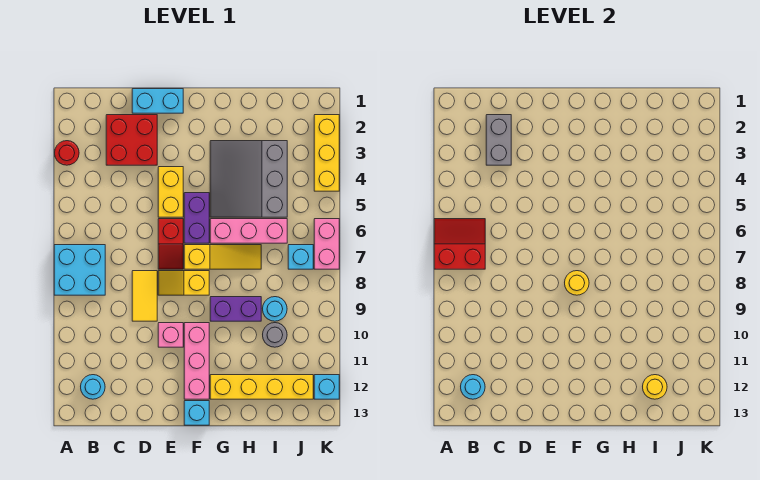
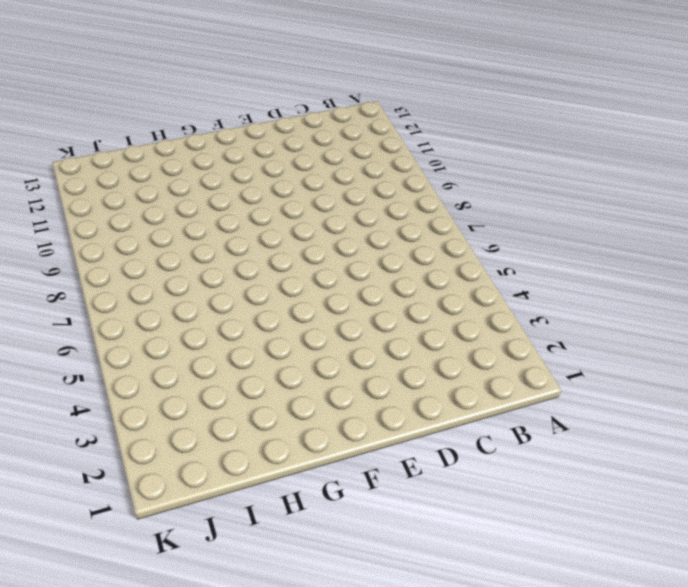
none -> red round brick A3 level 1
none -> cyan brick A7:B8 level 1
none -> cyan round brick B12 level 1

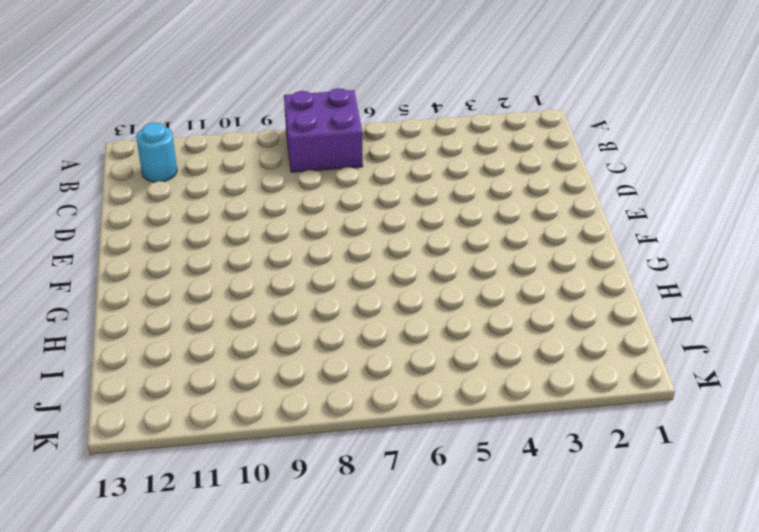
purple brick A7:B8 level 1 -> cyan brick A7:B8 level 1
none -> red round brick A3 level 1
none -> red brick C2:D3 level 1
none -> cyan brick D1:E1 level 1

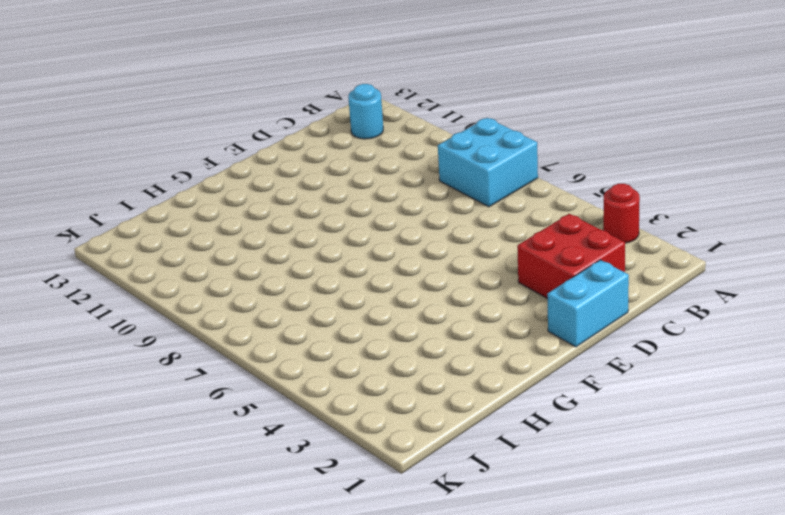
none -> yellow tile D8:D9 level 1
none -> yellow brick E4:E5 level 1
none -> red slope E6:E7 level 1 top 6

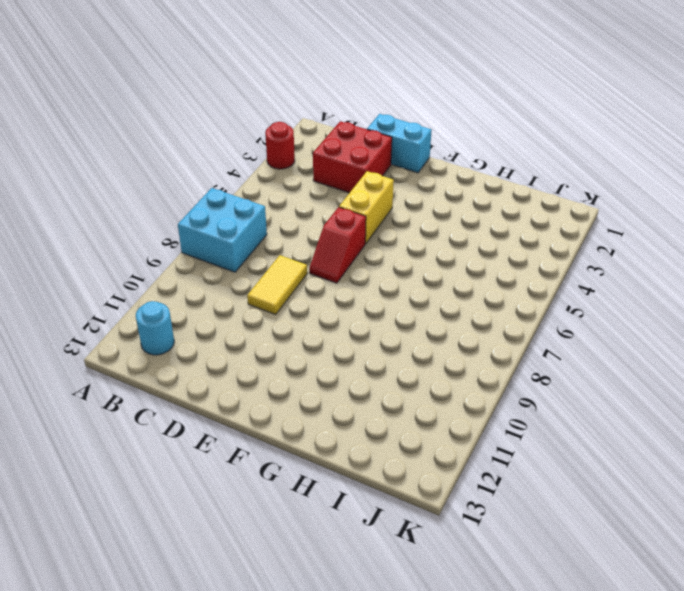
none -> yellow slope E8:F8 level 1 top F
none -> pink brick E10 level 1
none -> purple brick F5:F6 level 1

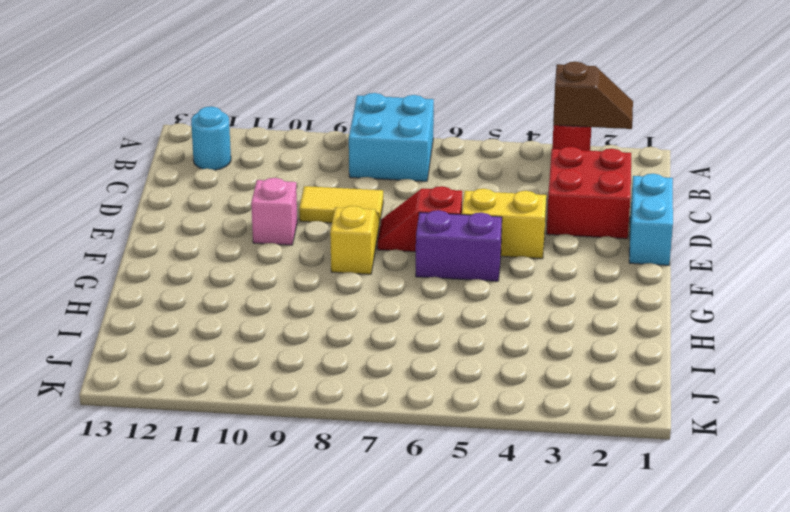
brown slope A2:A3 level 2 top 3 -> none
none -> yellow slope F7:H7 level 1 top F
none -> pink brick F10:F12 level 1
none -> cyan brick F13 level 1

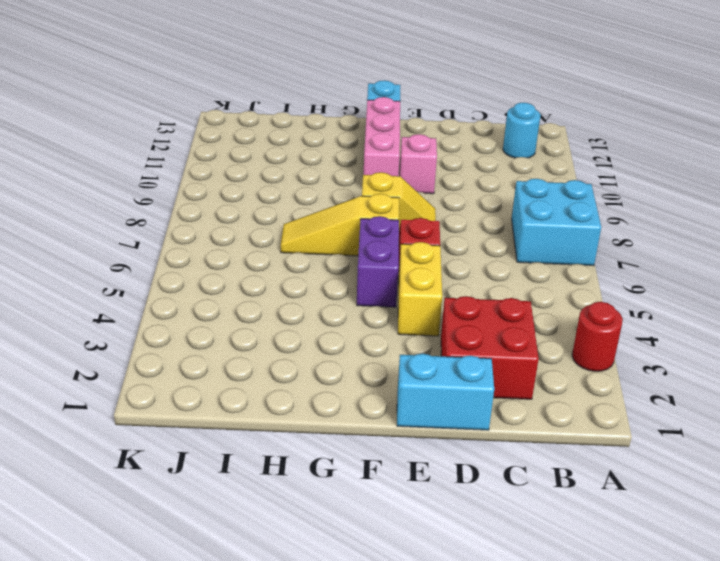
none -> yellow tile D8:D9 level 1
none -> grey slope G3:I5 level 1 top I
none -> pink brick G6:I6 level 1

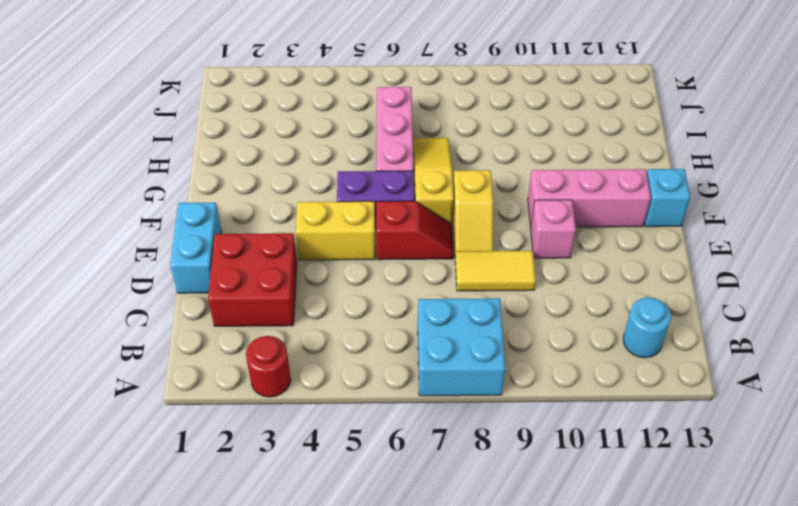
none -> grey slope G3:I5 level 1 top I
none -> purple brick G9:H9 level 1
none -> yellow brick G12:J12 level 1

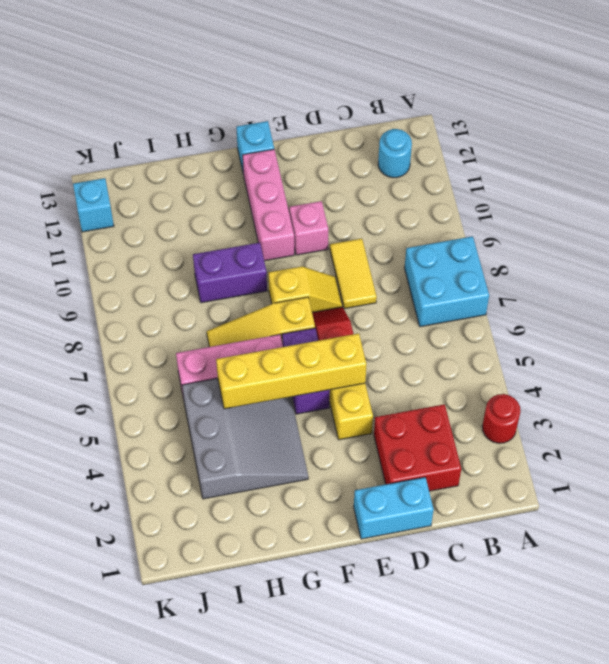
yellow brick E5:H5 level 2 -> yellow brick G12:J12 level 1
none -> cyan round brick I9 level 1
none -> grey round brick I10 level 1
none -> cyan brick J7 level 1

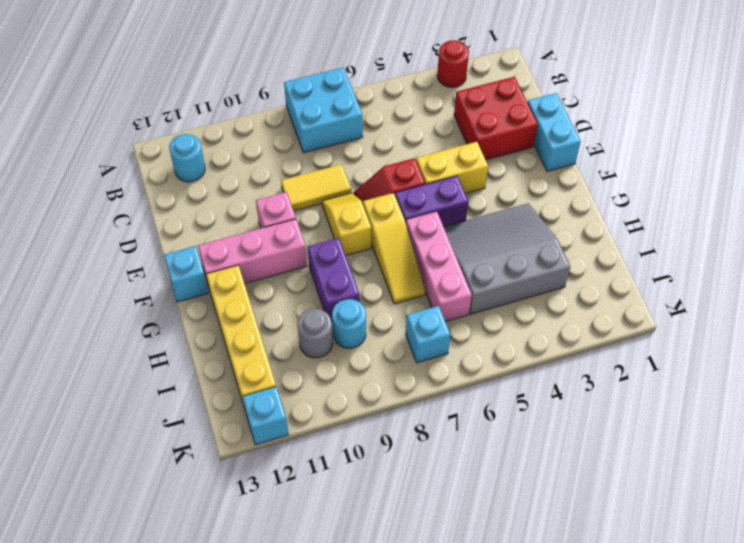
none -> yellow brick K2:K4 level 1
none -> pink brick K6:K7 level 1
none -> red slope A6:B7 level 2 top 7

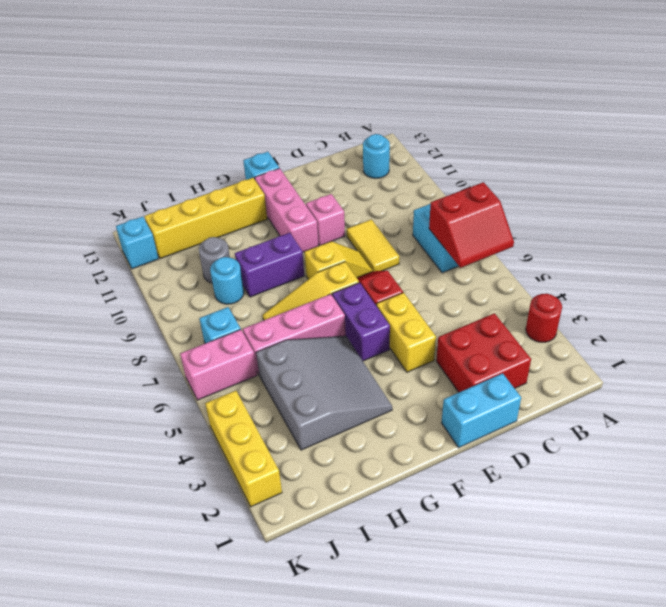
pink brick J6:K6 level 1 -> pink brick K6:K7 level 1
none -> cyan round brick B12 level 2
none -> grey brick C2:C3 level 2
none -> yellow round brick F8 level 2

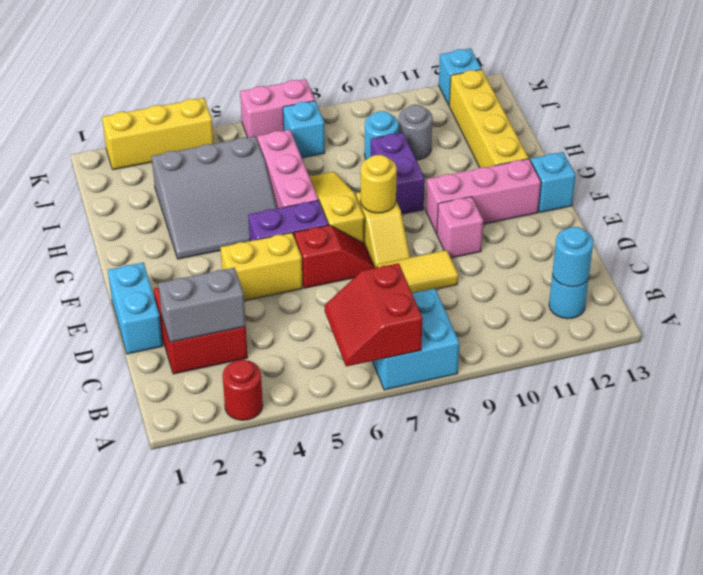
none -> yellow round brick I12 level 2

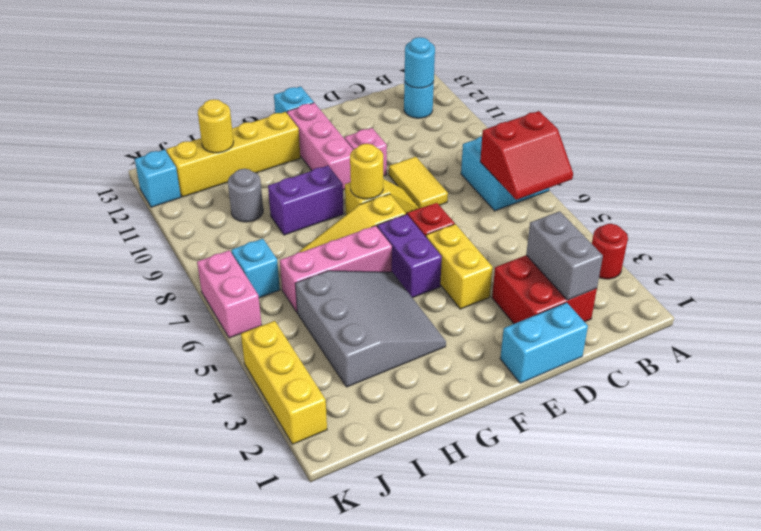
none -> cyan round brick I9 level 1

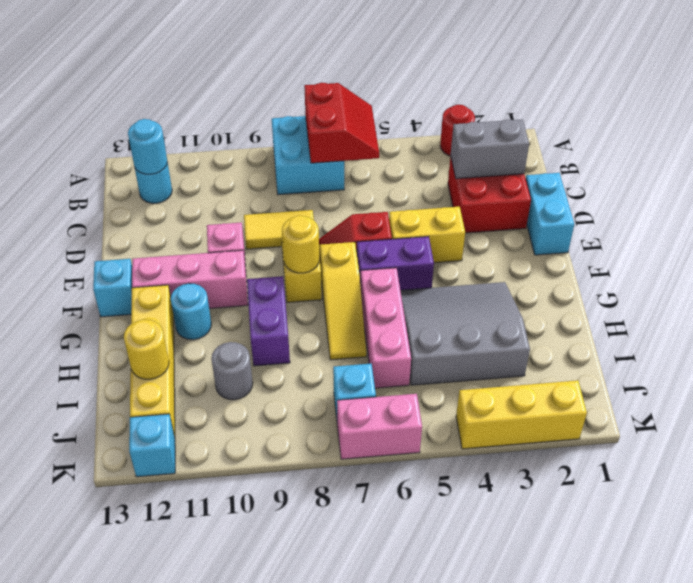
cyan round brick G11 level 1 -> cyan round brick I9 level 1

